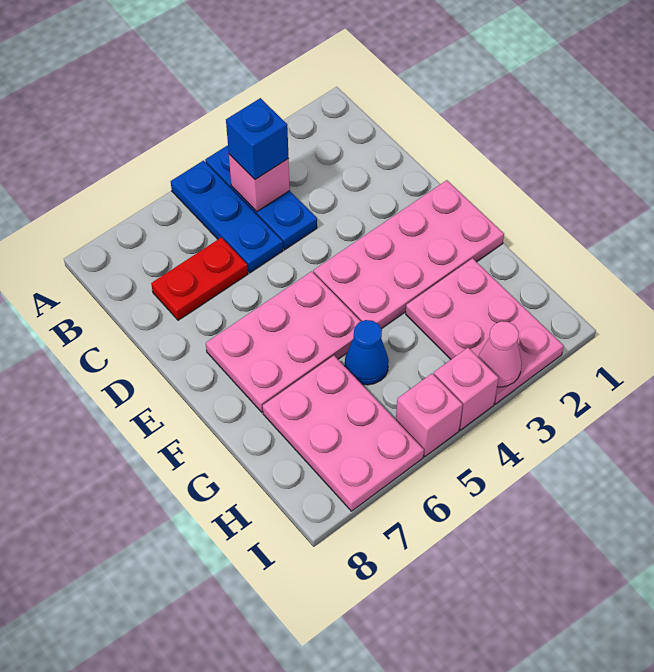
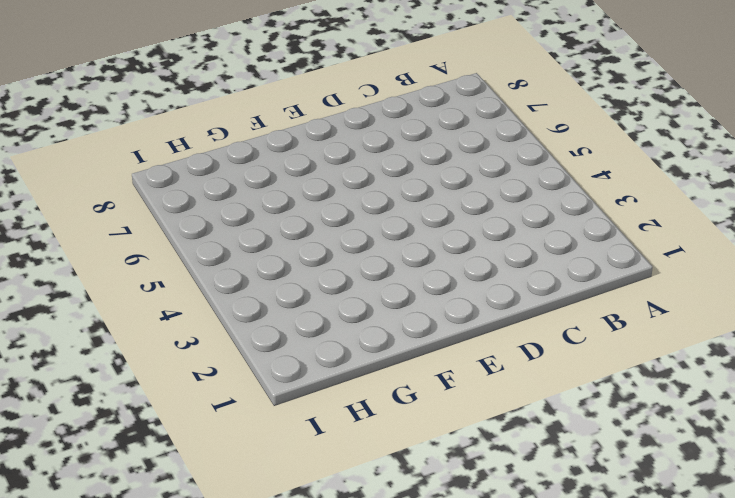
none -> blue plate A4:C4 level 1
none -> blue plate A5:C5 level 1
none -> red plate C6:C7 level 1

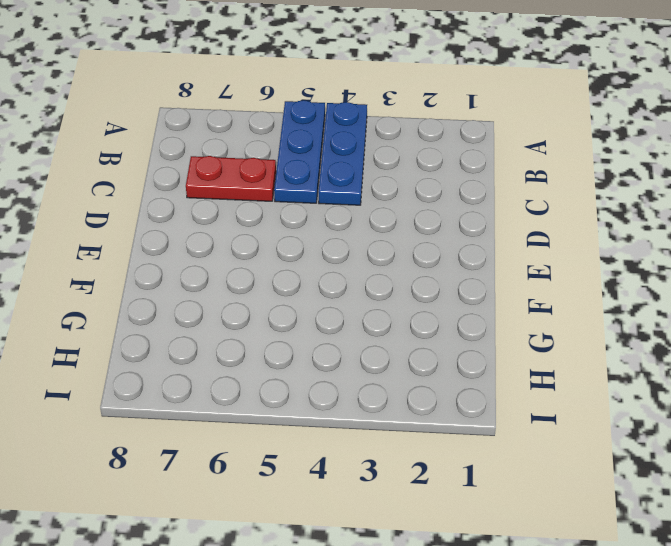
none -> pink plate E1:F4 level 1
none -> pink plate E5:F7 level 1
none -> pink plate G2:I3 level 1

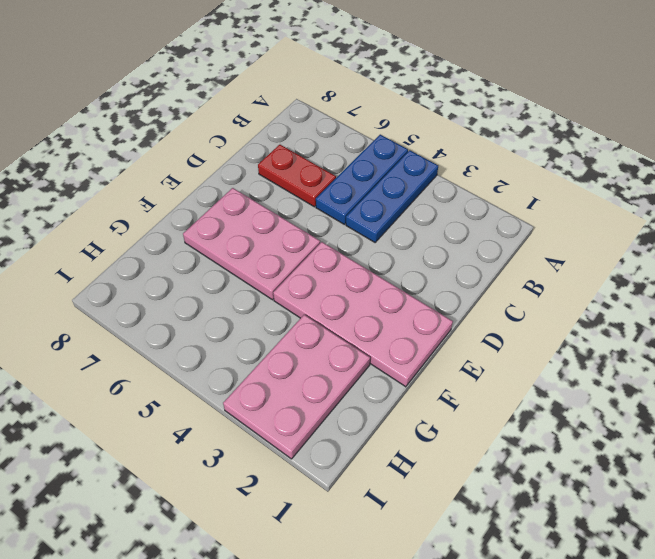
none -> blue cone G5 level 1
none -> pink plate G6:I7 level 1
none -> pink brick I4 level 1

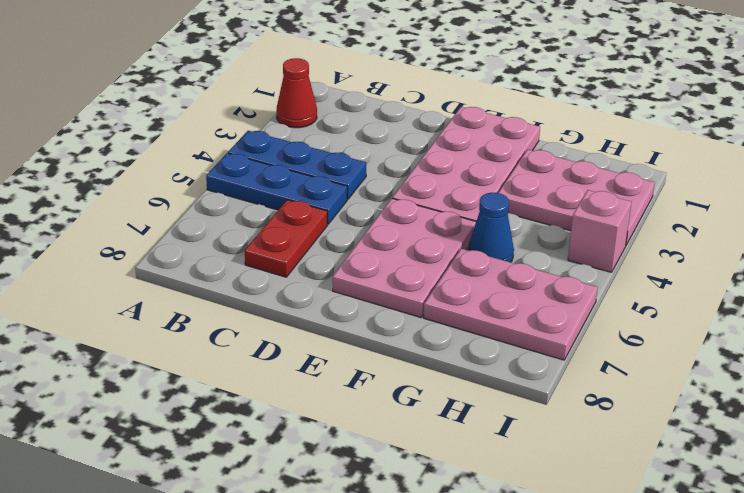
red cone A2 level 1 -> none
none -> pink brick I5 level 1
none -> pink brick B4 level 2
none -> pink cone I3 level 2

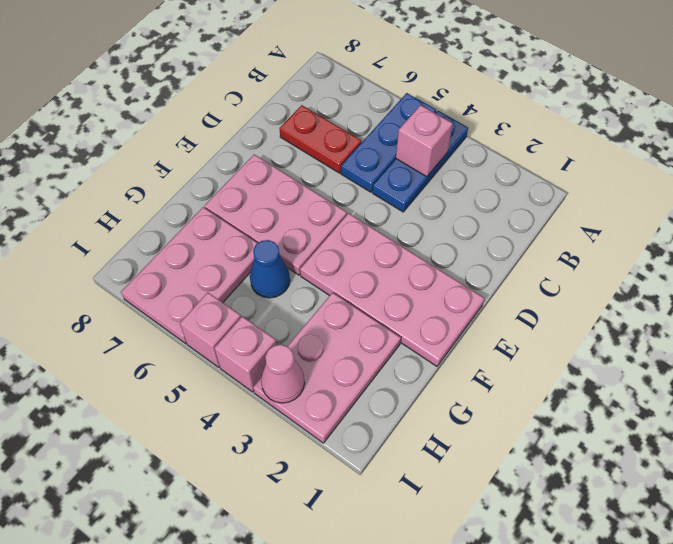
none -> blue brick B4 level 3

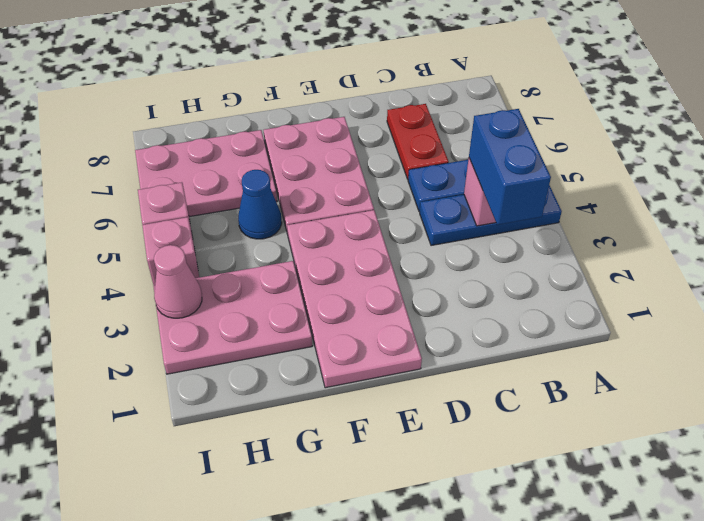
blue brick B3:B4 level 3 -> blue brick B4 level 3

